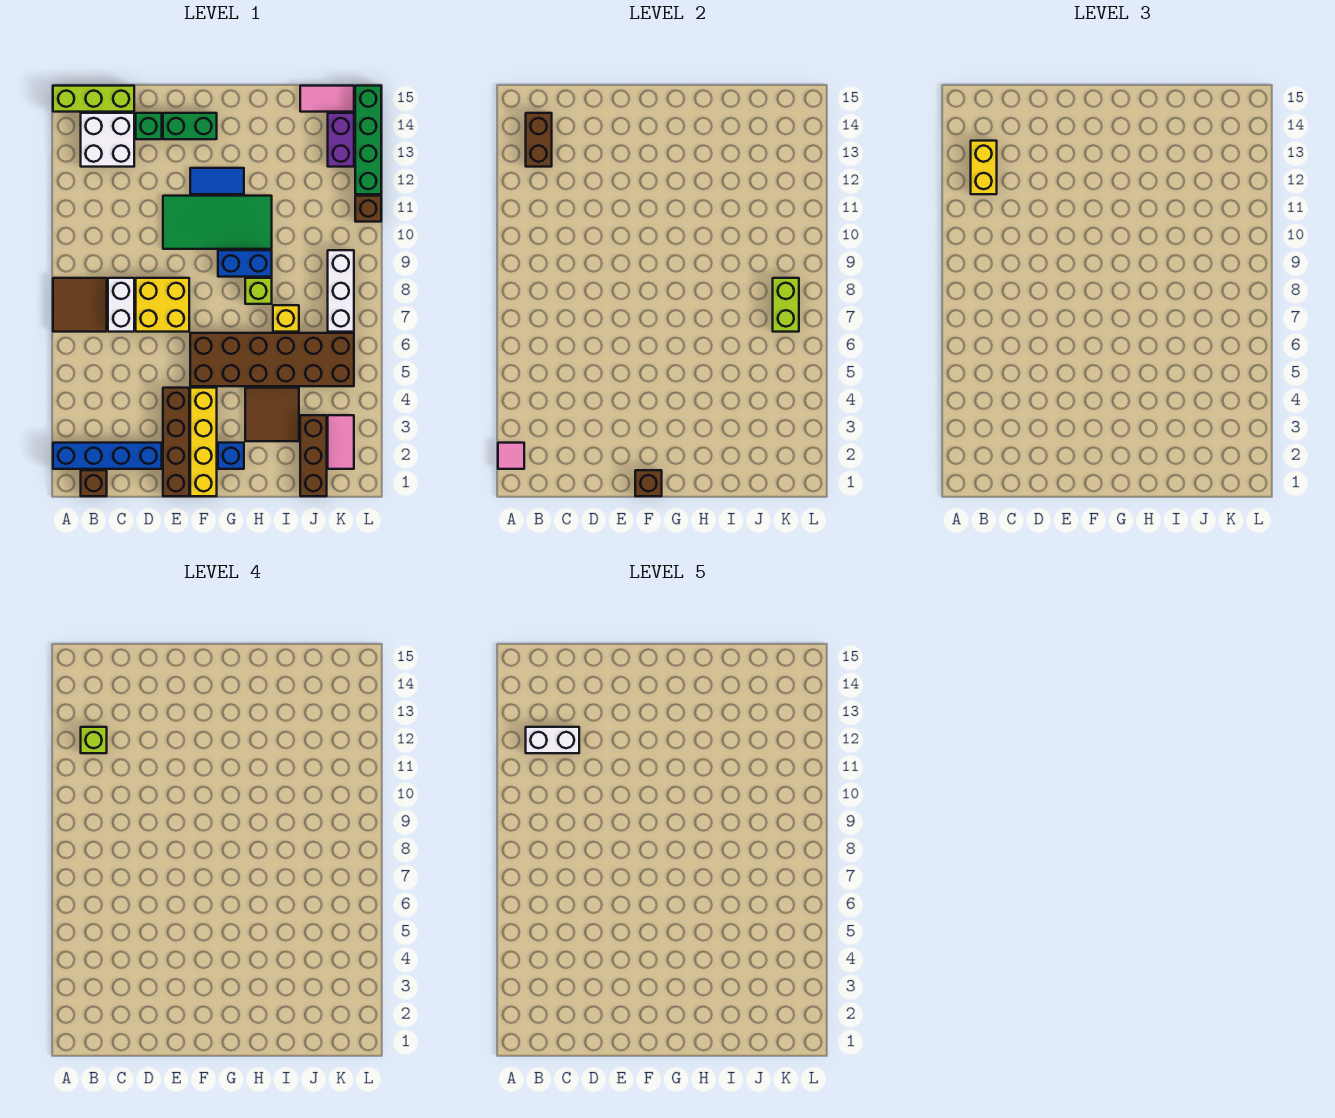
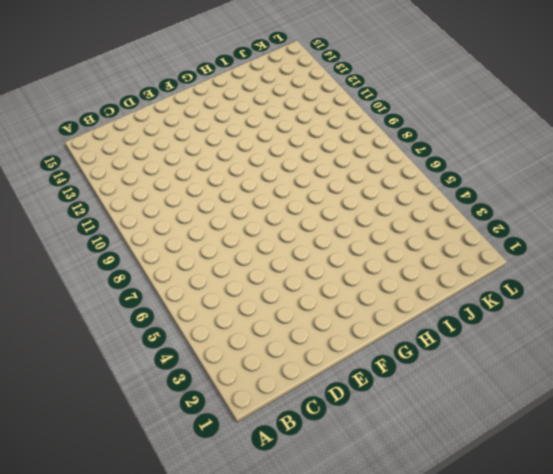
none -> blue brick A2:D2 level 1
none -> brown tile A7:B8 level 1
none -> lime brick A15:C15 level 1
none -> brown brick B1 level 1

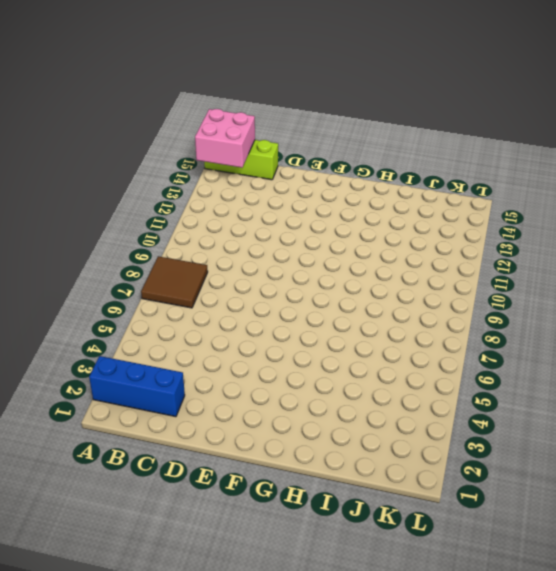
blue brick A2:C2 level 1 -> blue brick A2:D2 level 1
pink brick A14:B15 level 2 -> brown brick B13:B14 level 2
none -> brown brick B1 level 1
none -> white brick B13:C14 level 1
none -> white brick C7:C8 level 1
none -> yellow brick D7:E8 level 1

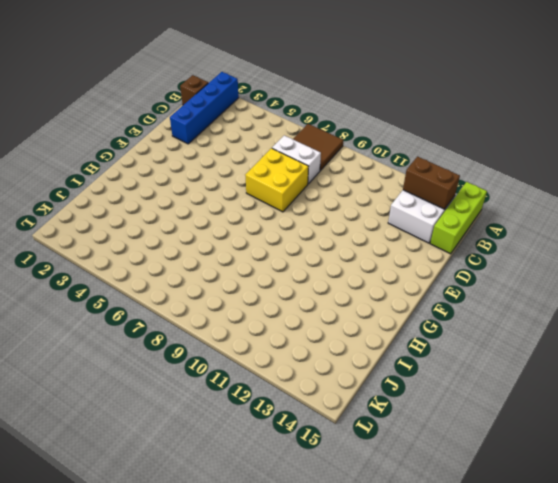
none -> green brick D14 level 1
none -> brown brick E1:E4 level 1
none -> green tile E10:H11 level 1
none -> green brick E14:F14 level 1

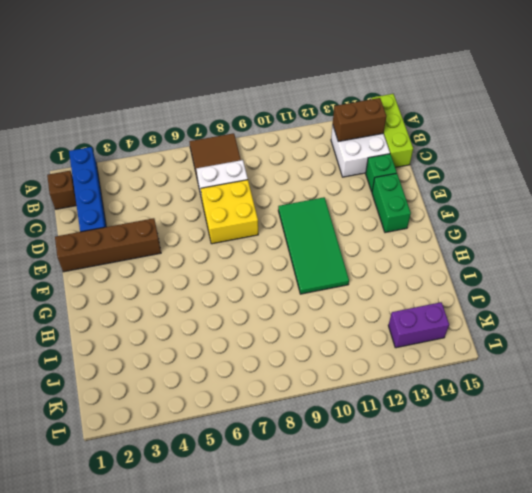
none -> yellow brick F1:F4 level 1
none -> brown brick F5:K6 level 1
none -> blue tile F12:G12 level 1
none -> blue brick G2 level 1

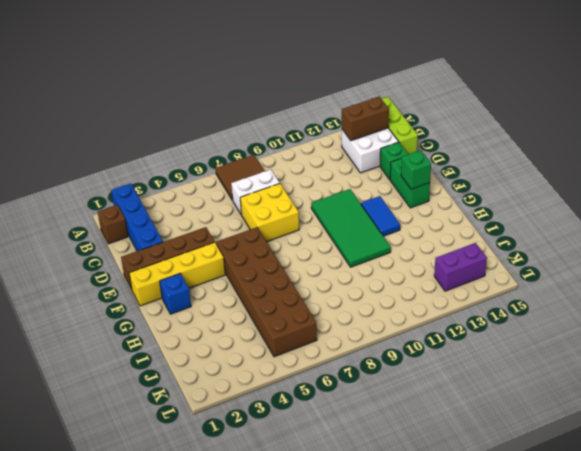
green brick F14 level 2 -> none
none -> blue brick G9:H9 level 1
none -> brown tile H3:I4 level 1
none -> lime brick H8 level 1
none -> yellow brick I7 level 1

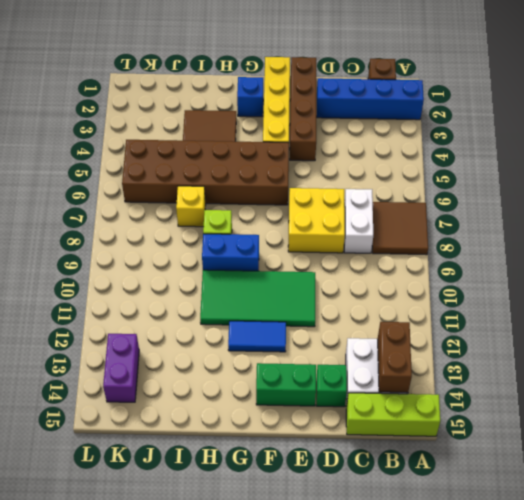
none -> brown brick J1:J3 level 1
none -> pink tile J15:K15 level 1
none -> pink tile K2:K3 level 1
none -> white brick K7:K9 level 1

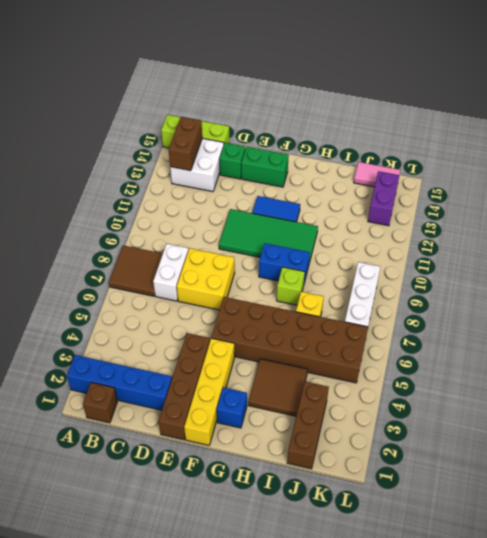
none -> pink tile K2:K3 level 1
none -> brown brick L11 level 1
none -> green brick L12:L15 level 1
none -> pink tile A2 level 2

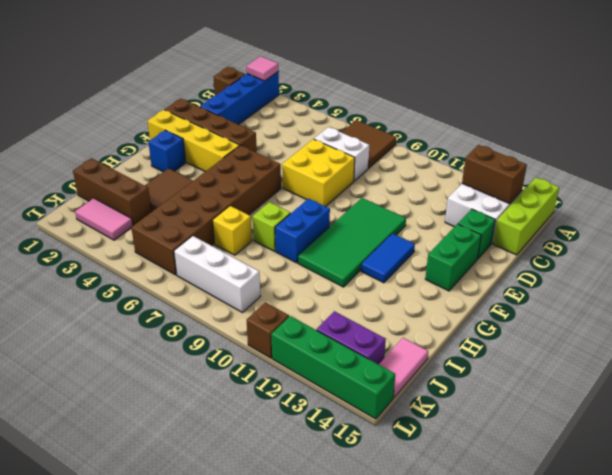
none -> brown brick F1 level 2
none -> lime brick K7:K8 level 2
none -> yellow brick B12:B13 level 3
none -> lime brick B12 level 4

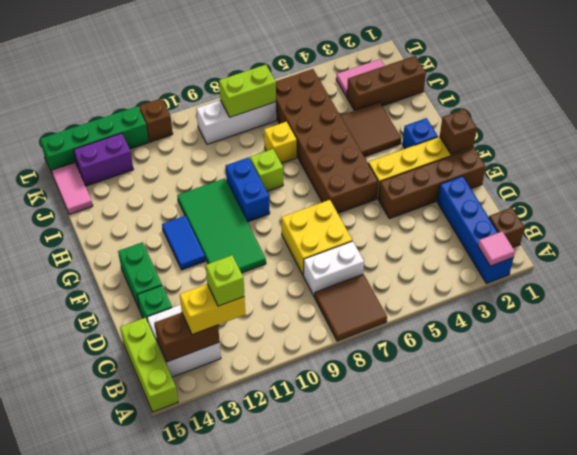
none -> white brick B12:C12 level 5

